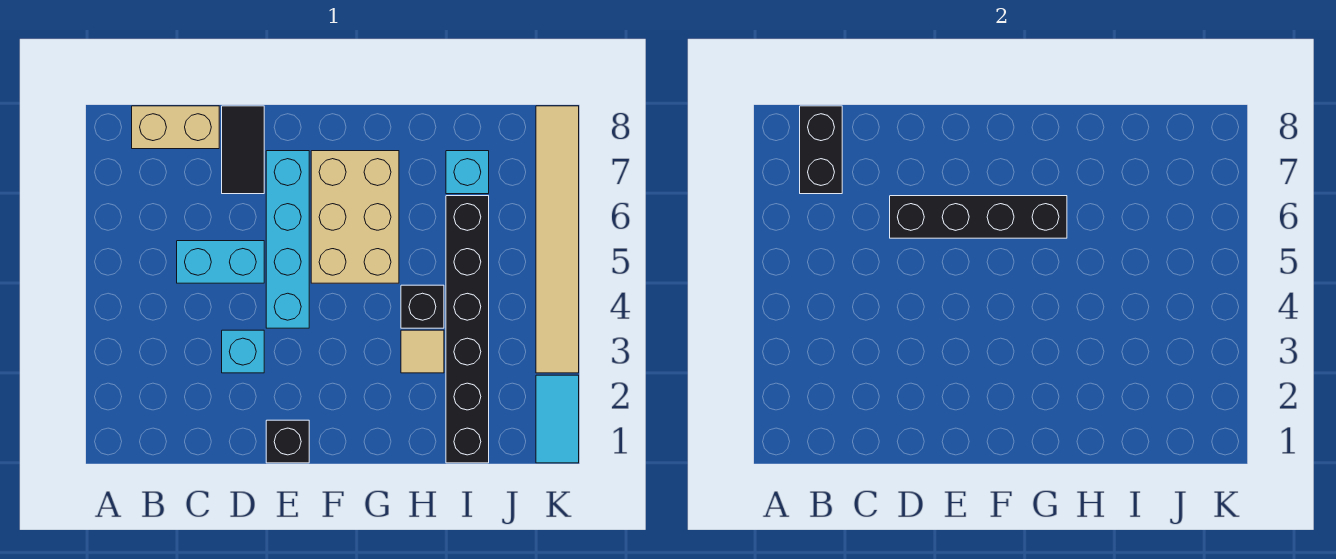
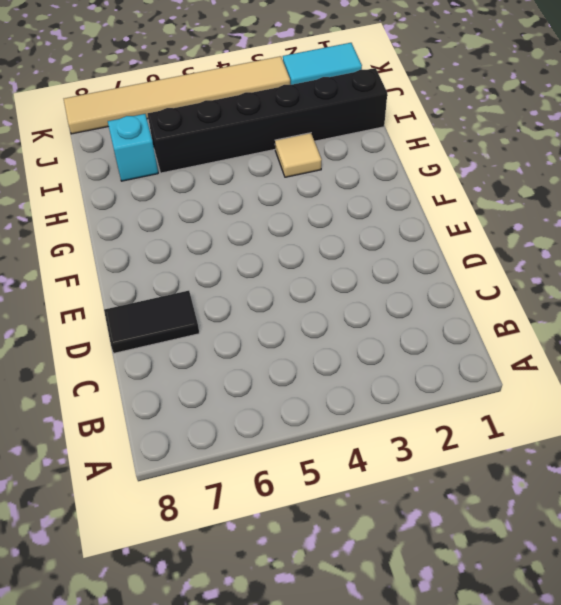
none -> tan brick B8:C8 level 1
none -> cyan brick C5:D5 level 1
none -> cyan brick D3 level 1

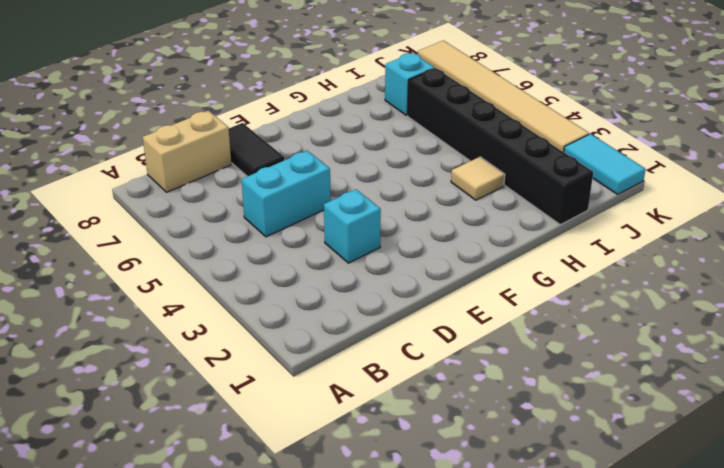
none -> black brick E1 level 1
none -> cyan brick E4:E7 level 1
none -> tan brick F5:G7 level 1

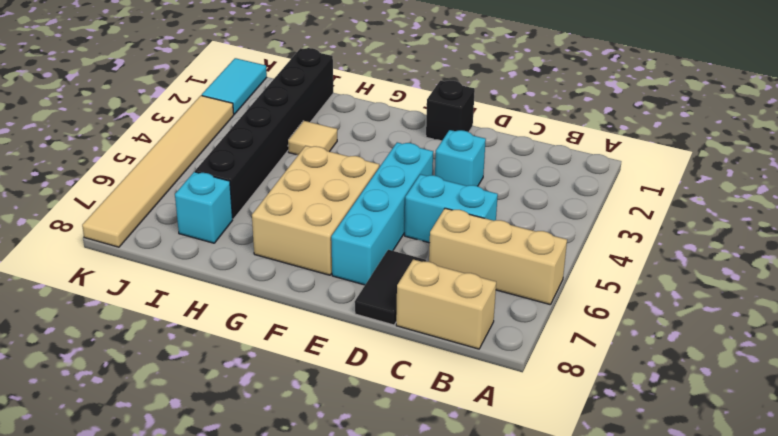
tan brick A6:C6 level 1 -> none
none -> black brick H4 level 1
none -> black brick B7:B8 level 2
none -> black brick D6:G6 level 2

